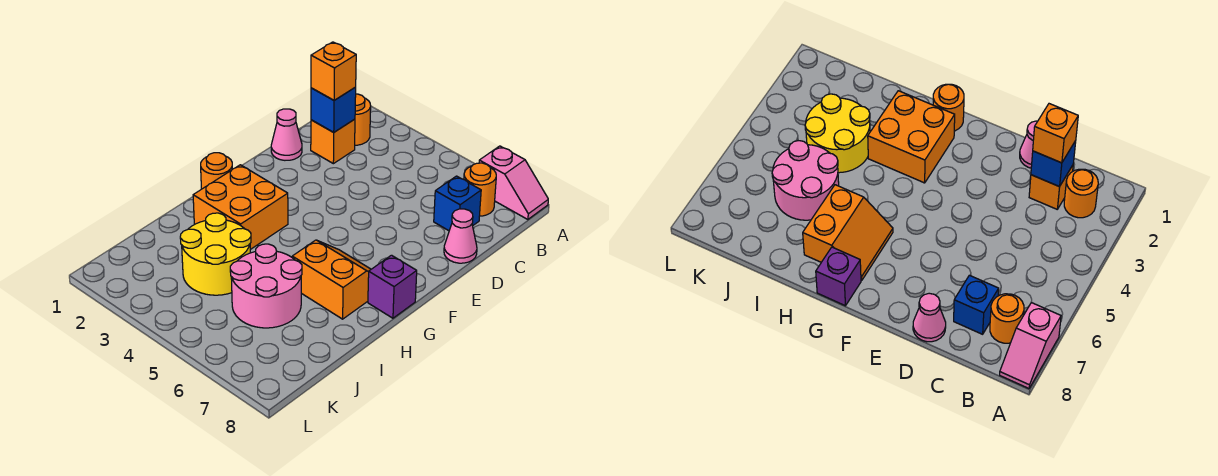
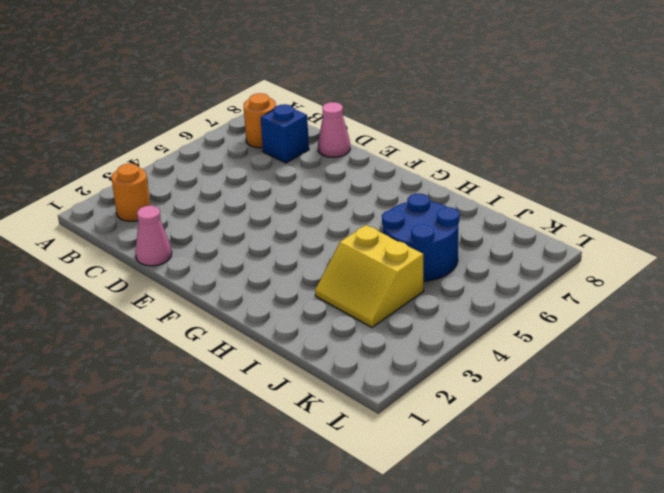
yellow slope I3:J4 level 1 top 4 -> yellow round brick I3:J4 level 1
blue round brick I5:J6 level 1 -> pink round brick I5:J6 level 1
none -> pink slope A7:A8 level 1 top 7
none -> orange brick C2 level 1
none -> orange round brick G1 level 1

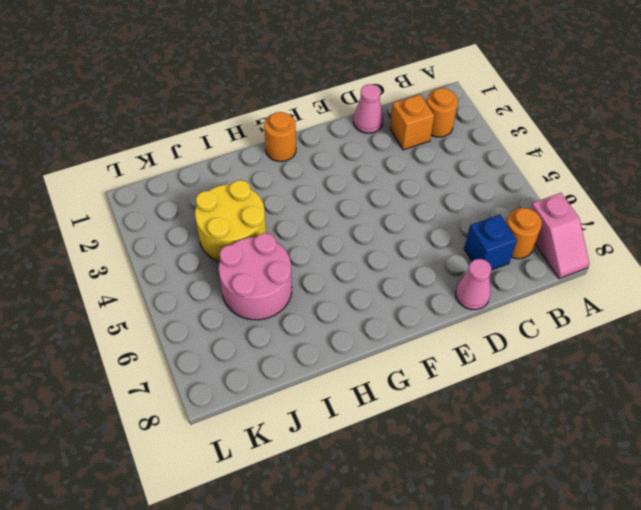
none -> orange brick G2:H3 level 1
none -> orange slope G6:H7 level 1 top H
none -> purple brick G8 level 1

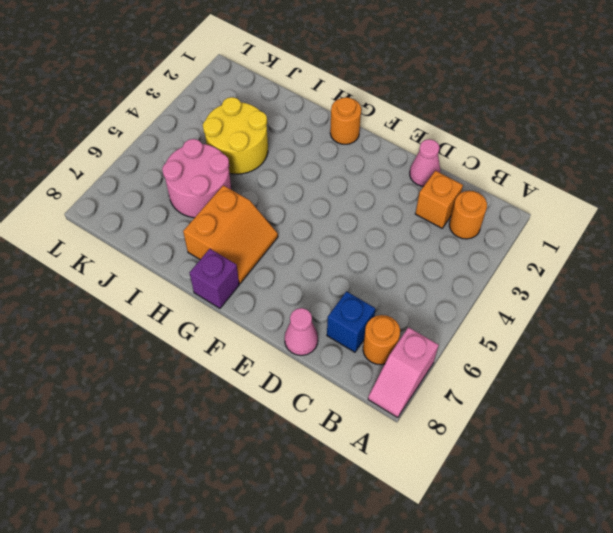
none -> orange brick G2:H3 level 1
none -> blue brick C2 level 2
none -> orange brick C2 level 3

